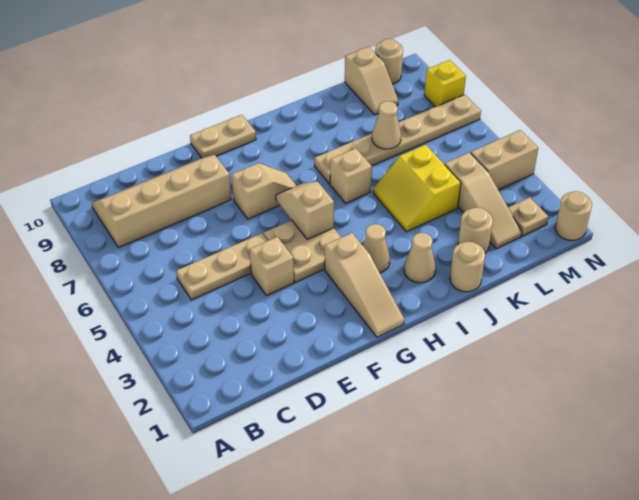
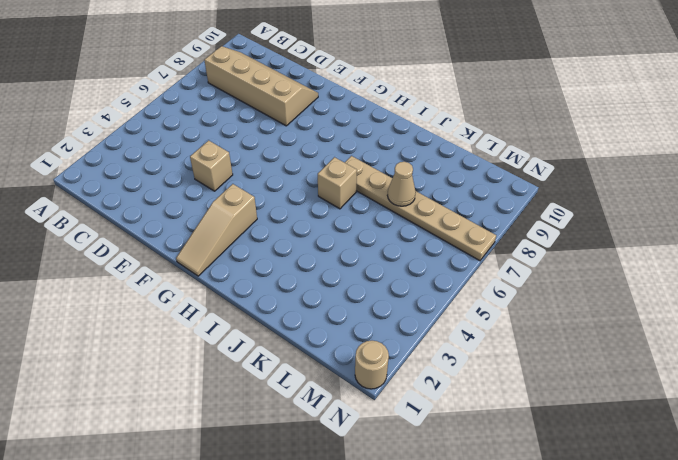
none -> tan plate C5:E5 level 1
none -> tan plate F4:G5 level 1
none -> tan slope F7:G7 level 1 top F

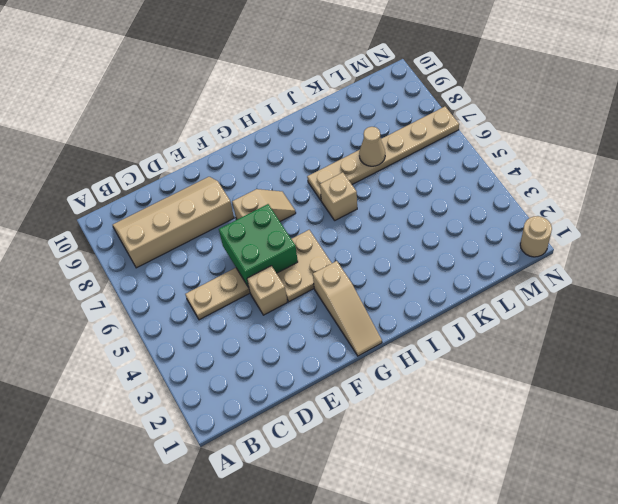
green brick E5:F6 level 2 -> none
none -> tan plate F10:G10 level 1
none -> tan cone H3 level 1
none -> tan cone I2 level 1

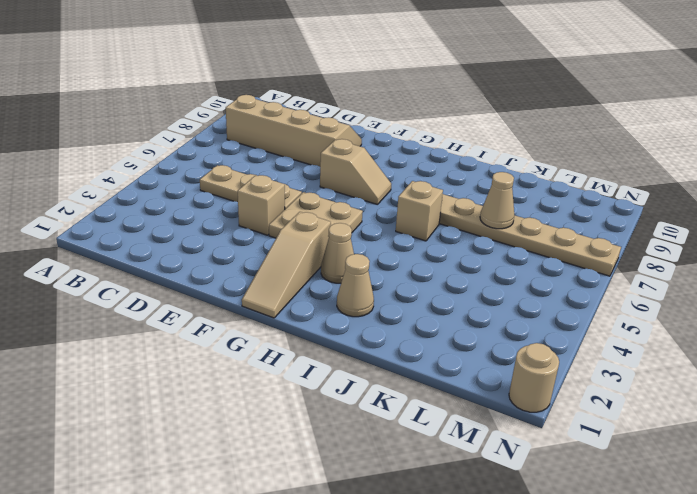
none -> tan plate F10:G10 level 1
none -> tan round brick J1 level 1
none -> yellow slope J4:K5 level 1 top K

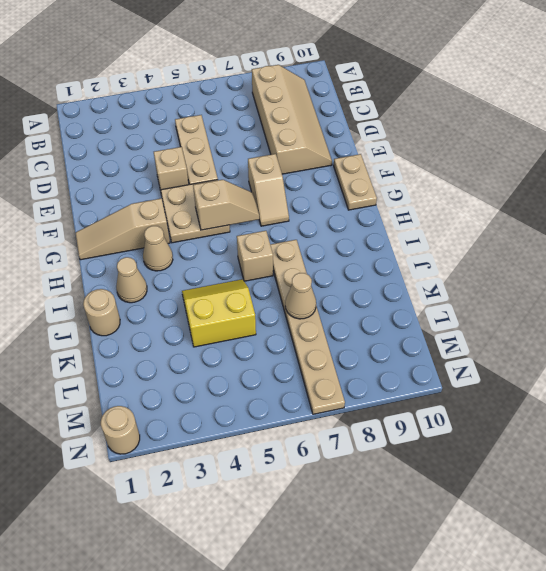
none -> tan round brick K2 level 1
none -> tan slope L2:L4 level 1 top 4
none -> tan slope L9:L10 level 1 top 10

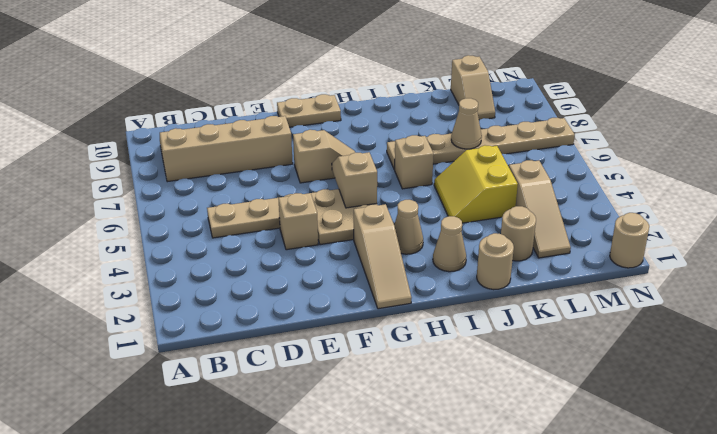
none -> tan plate M2 level 1
none -> tan brick M4:N4 level 1
none -> tan round brick M10 level 1

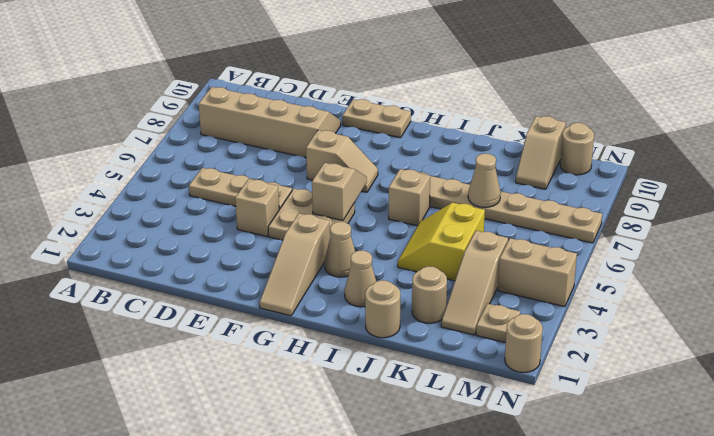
none -> yellow brick N8 level 1

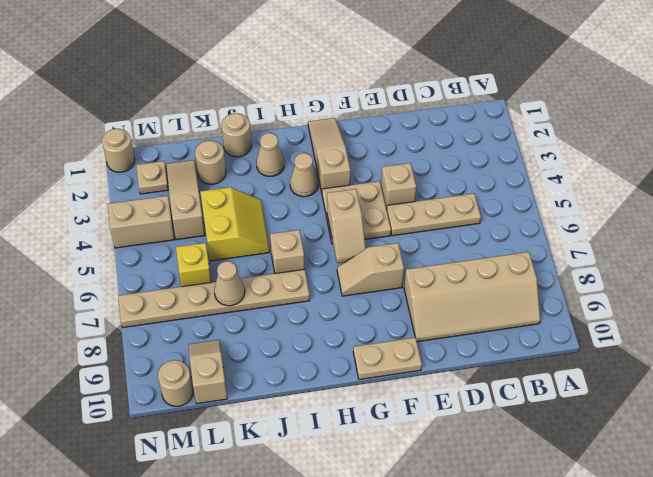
yellow brick L6 level 1 -> yellow brick N8 level 1

